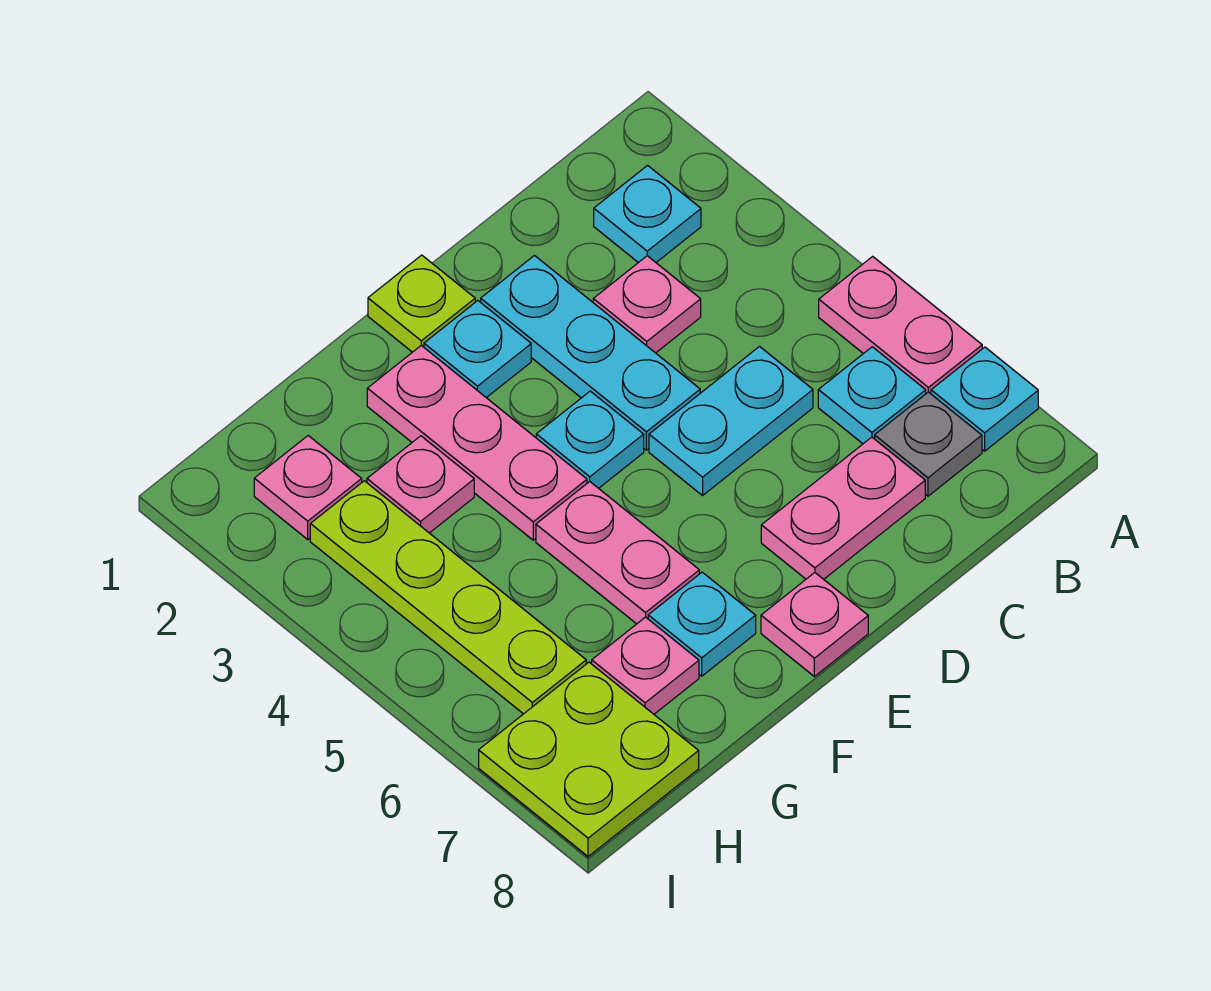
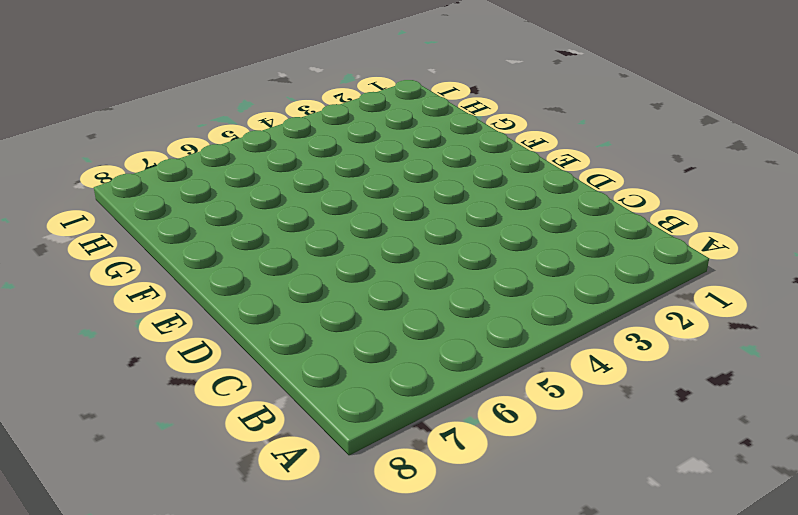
none -> pink plate A5:A6 level 1
none -> cyan plate A7 level 1
none -> cyan plate B2 level 1

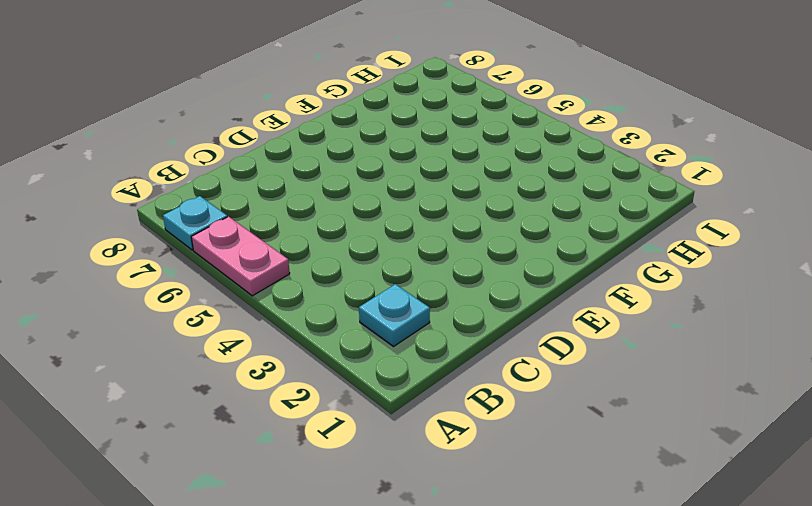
none -> cyan plate B6 level 1
none -> grey plate B7 level 1
none -> pink plate C3 level 1

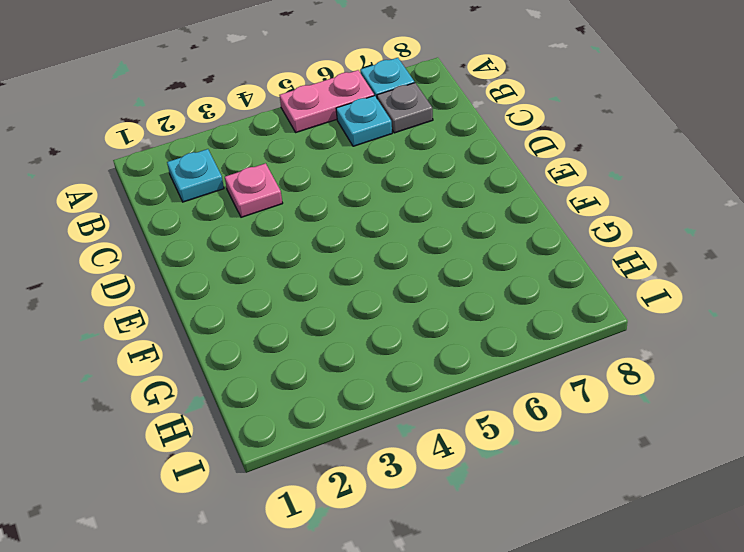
none -> cyan plate C5:D5 level 1
none -> pink plate C7:D7 level 1
none -> cyan plate D2:D4 level 1

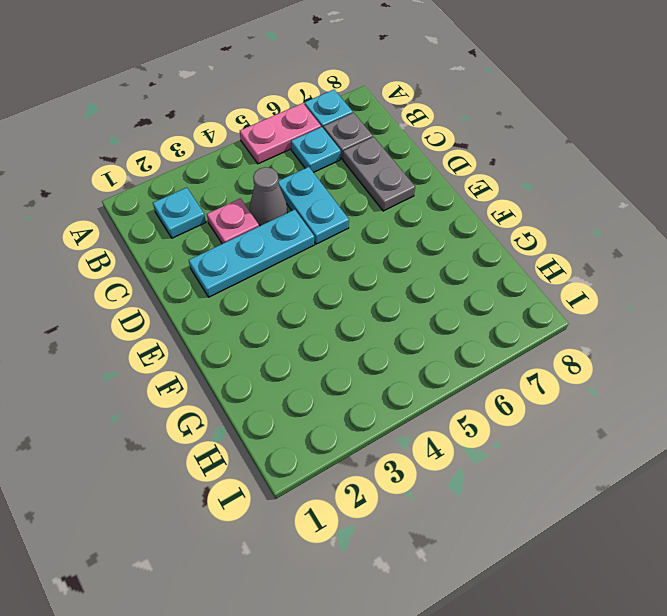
grey cone C4 level 1 -> none
grey plate C7:D7 level 1 -> pink plate C7:D7 level 1
none -> lime plate E1 level 1
none -> cyan plate E2 level 1
none -> cyan plate E4 level 1

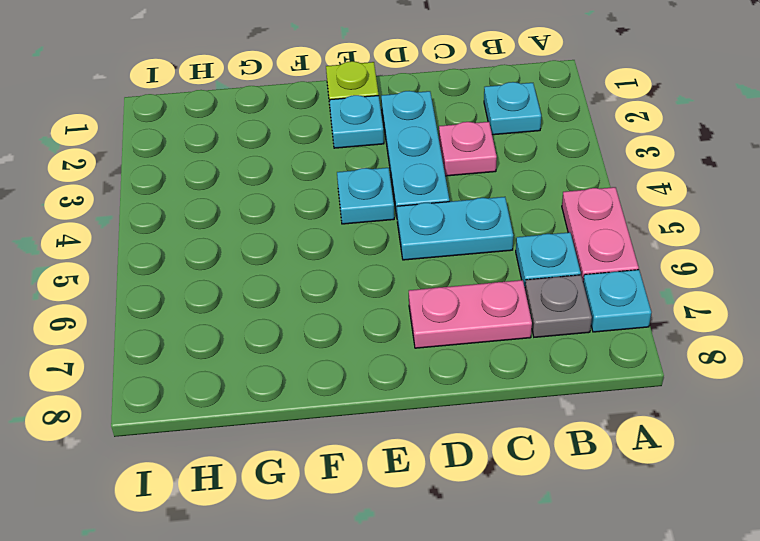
none -> pink plate E8 level 1
none -> pink plate F2:F4 level 1
none -> pink plate F5:F6 level 1

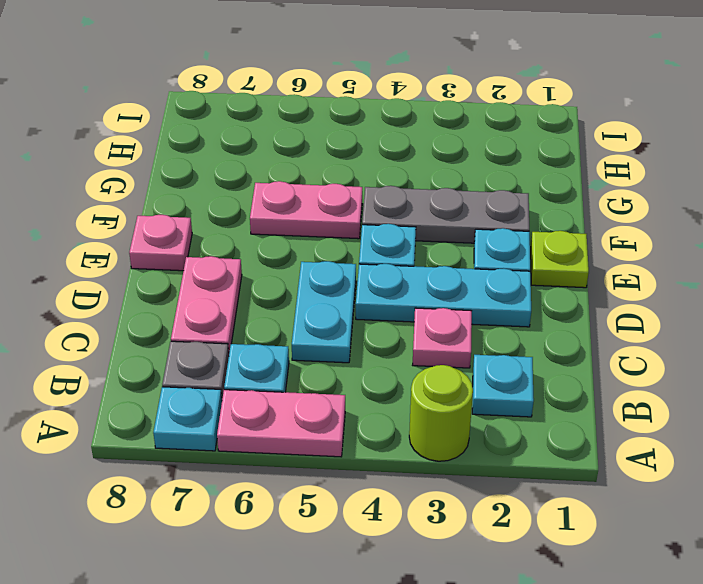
lime round brick A3 level 1 -> none
grey plate F2:F4 level 1 -> pink plate F2:F4 level 1
none -> cyan plate F7 level 1
none -> pink plate G3 level 1
none -> pink plate G7 level 1

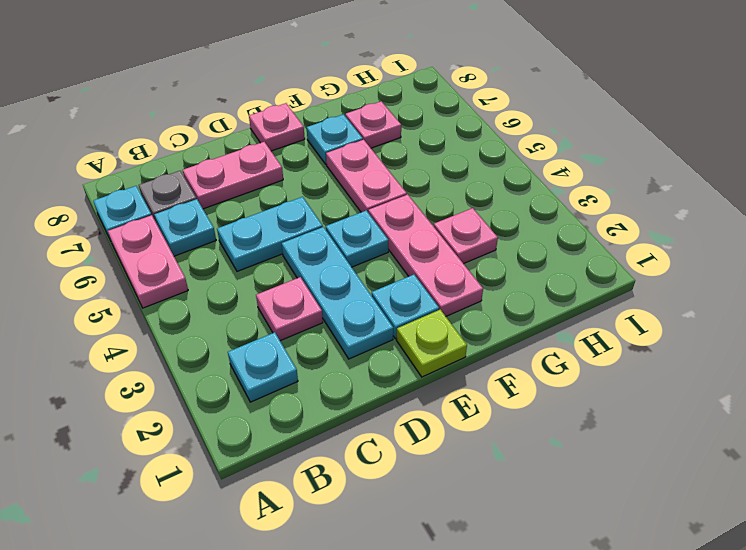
none -> pink plate H2 level 1
none -> lime plate H3:H6 level 1
none -> lime plate H7:I8 level 1

